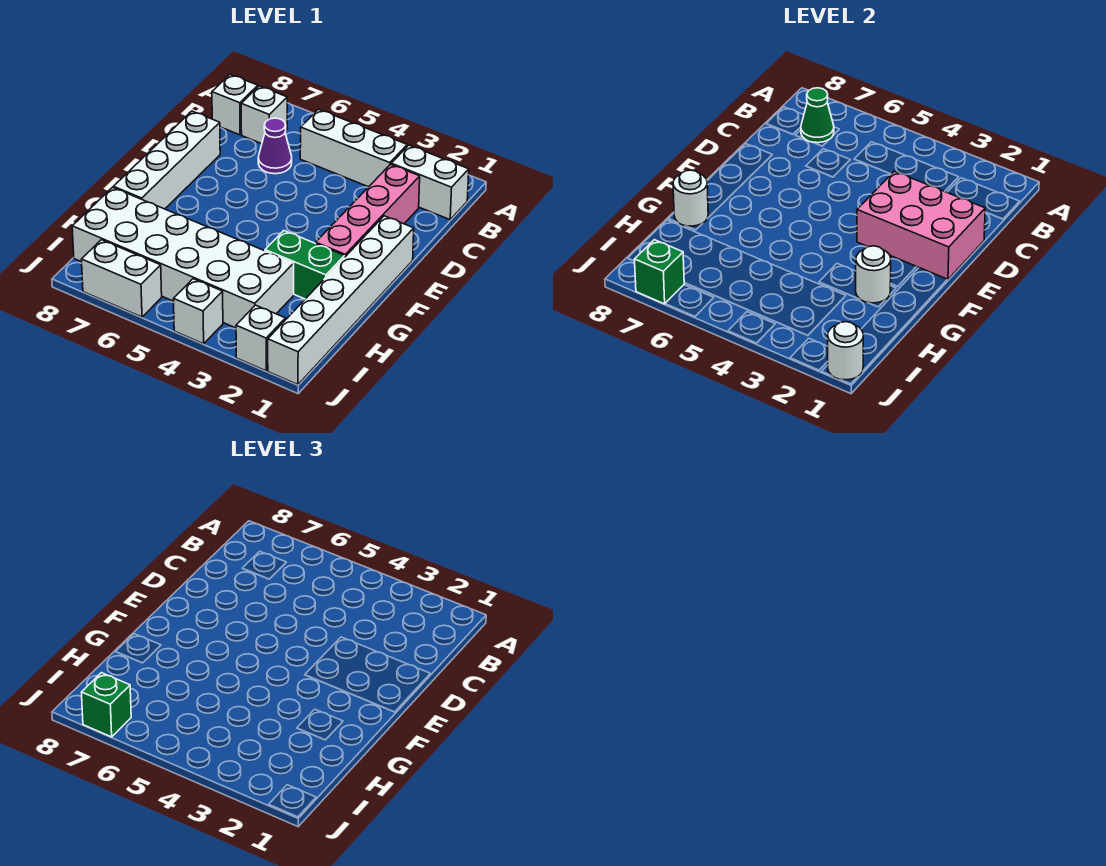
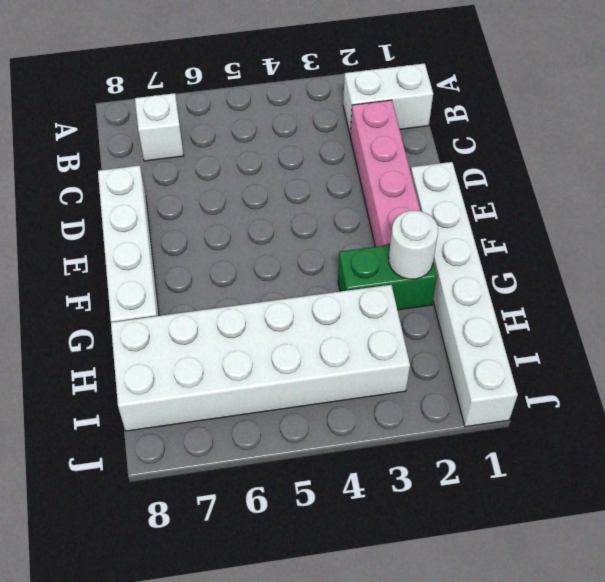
none -> white brick B3:B5 level 1
none -> white brick B8 level 1
none -> purple cone C6 level 1

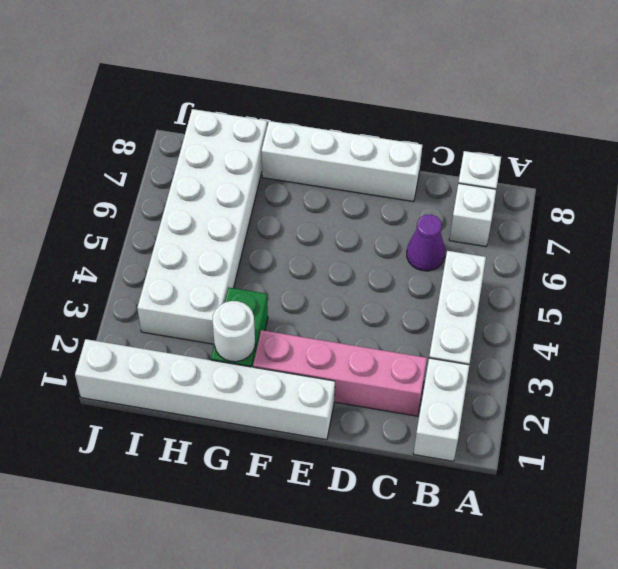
none -> white brick J2 level 1
none -> white brick J4 level 1
none -> white brick J6:J7 level 1

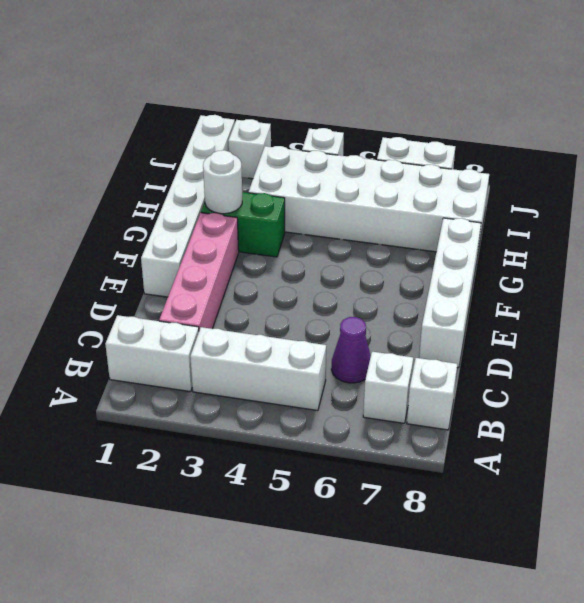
none -> green cone B7 level 2
none -> pink brick D1:E3 level 2
none -> white round brick G8 level 2

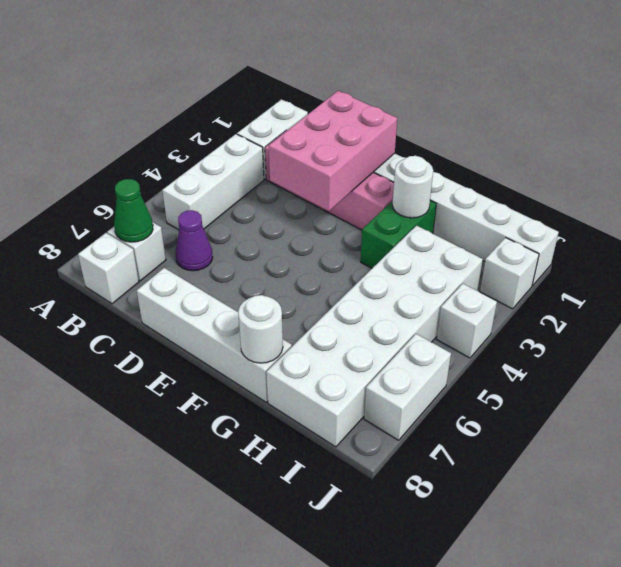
none -> white round brick J1 level 2
none -> green brick J7 level 2
none -> green brick J7 level 3

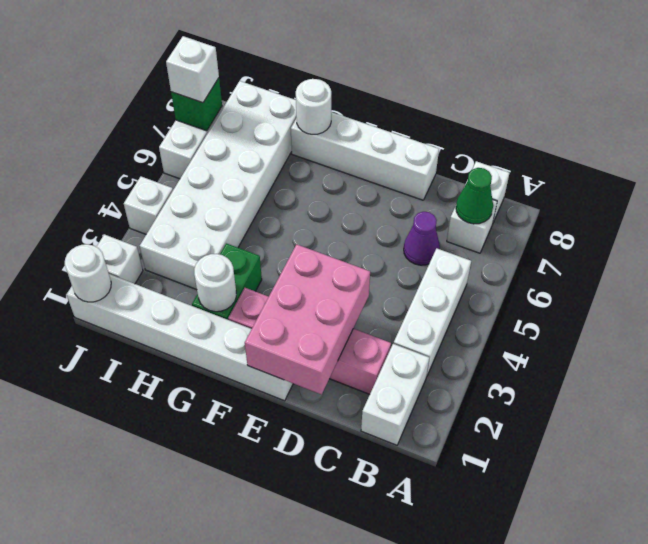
white brick J7 level 3 -> green brick J7 level 3

